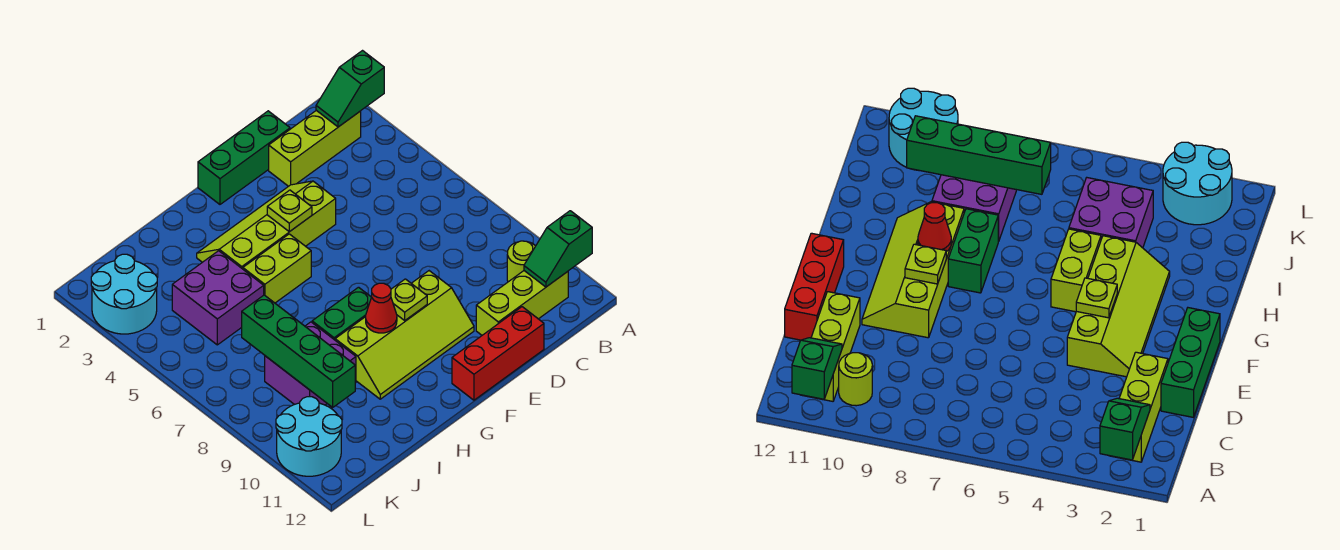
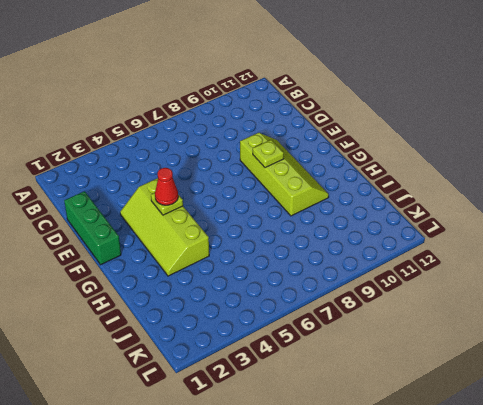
red cone F4 level 3 -> red cone G9 level 2
none -> lime brick B2:D2 level 1
none -> lime round brick B10 level 1
none -> lime brick B11:D11 level 1

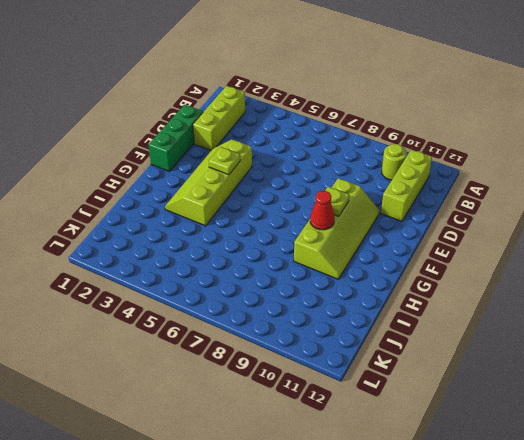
none -> red brick D12:F12 level 1
none -> lime brick G5:H5 level 1
none -> green brick G8:H8 level 1

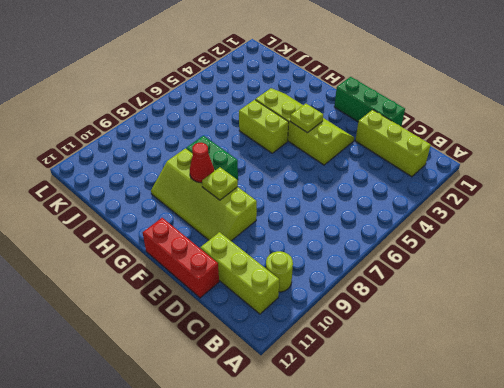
none -> purple brick I4:J5 level 1
none -> purple brick I8:J9 level 1
none -> cyan round brick K2:L3 level 1

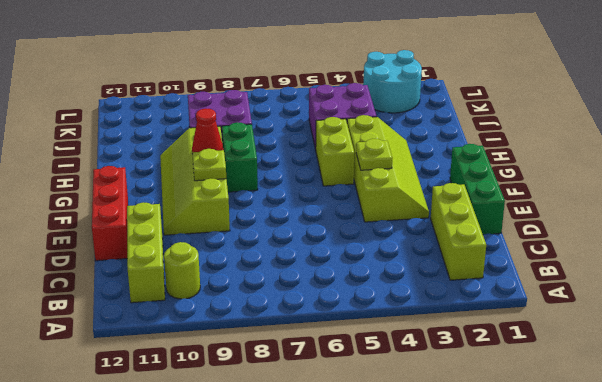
none -> cyan round brick K10:L11 level 1
none -> green slope A2:B2 level 2 top A
none -> green slope A11:B11 level 2 top A

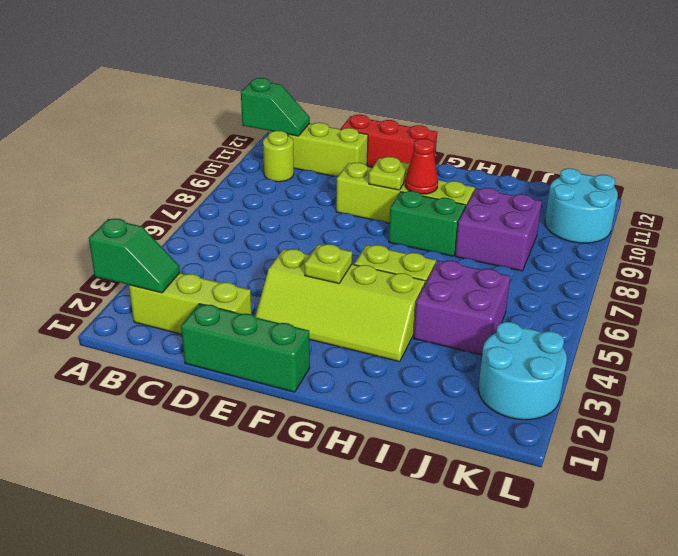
none -> green brick J7:J10 level 2

